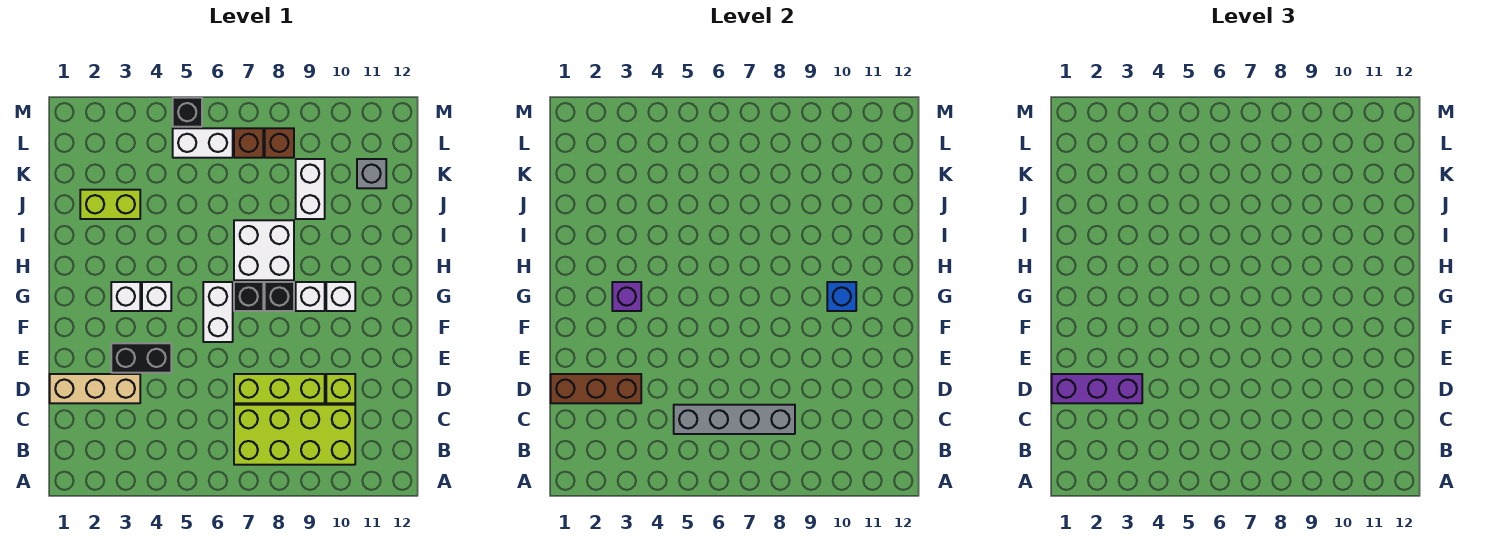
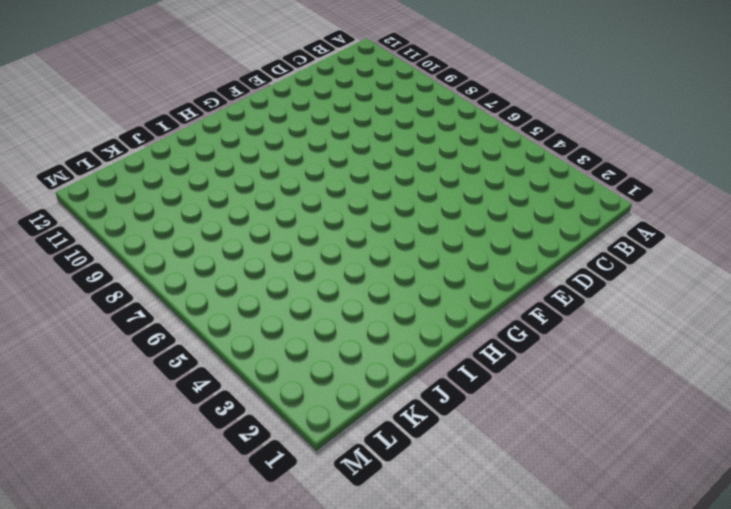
none -> lime brick B7:C10 level 1
none -> tan brick D1:D3 level 1
none -> lime brick D7:D9 level 1

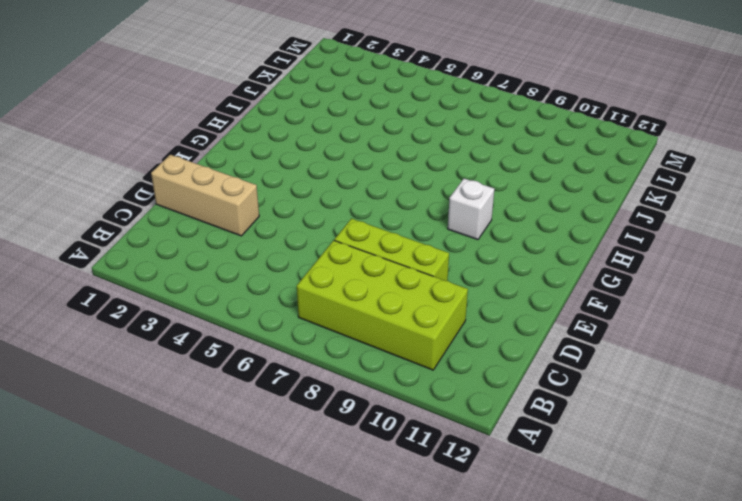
none -> lime brick D10 level 1
none -> black brick E3:E4 level 1
none -> white brick F6:G6 level 1

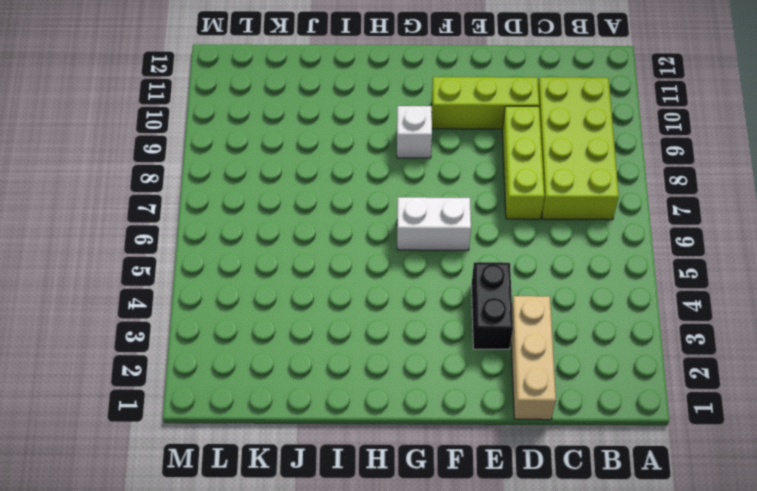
lime brick D10:F10 level 1 -> lime brick D10 level 1
none -> white brick G3 level 1
none -> white brick G4 level 1
none -> black brick G7 level 1

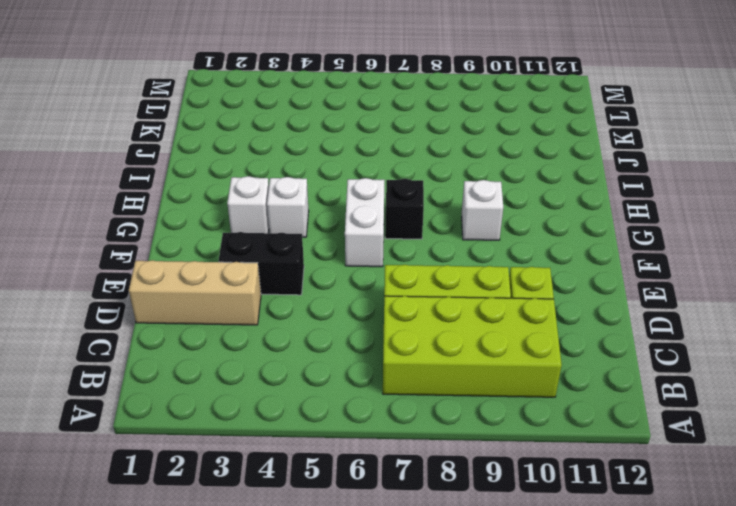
none -> black brick G8 level 1
none -> white brick G10 level 1
none -> white brick H7:I8 level 1

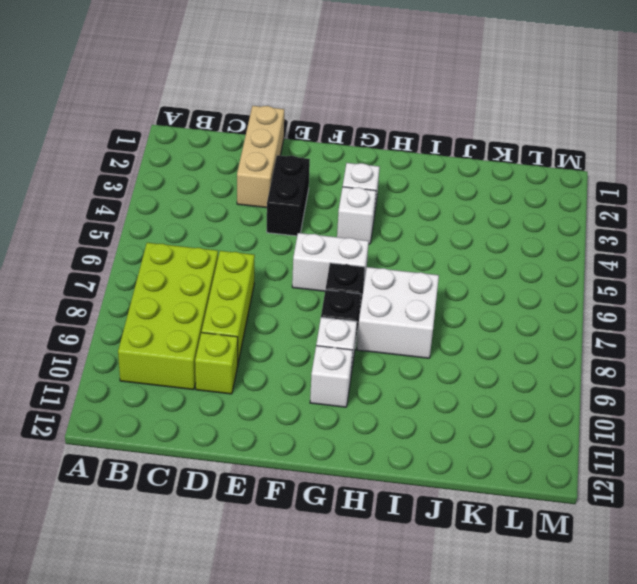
none -> lime brick J2:J3 level 1
none -> white brick J9:K9 level 1
none -> grey brick K11 level 1

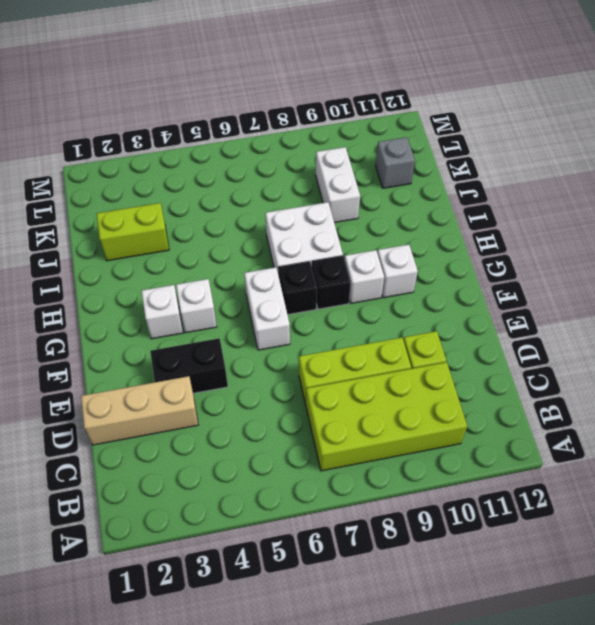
none -> white brick L5:L6 level 1
none -> brown brick L7 level 1
none -> brown brick L8 level 1

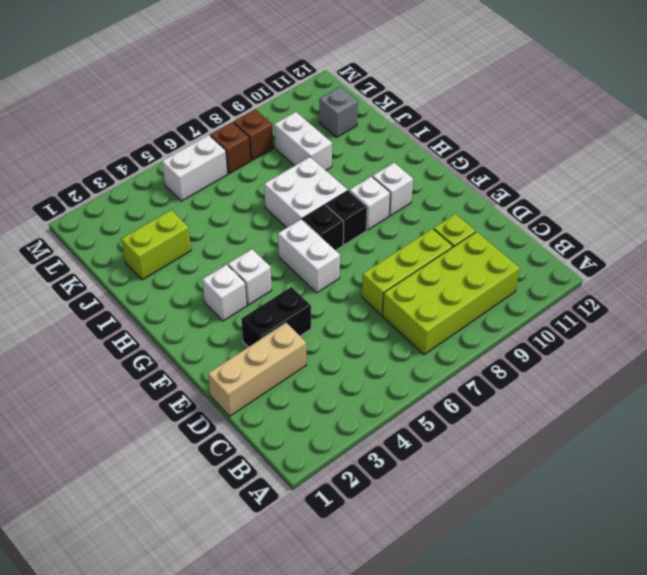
none -> black brick M5 level 1
none -> grey brick C5:C8 level 2
none -> brown brick D1:D3 level 2

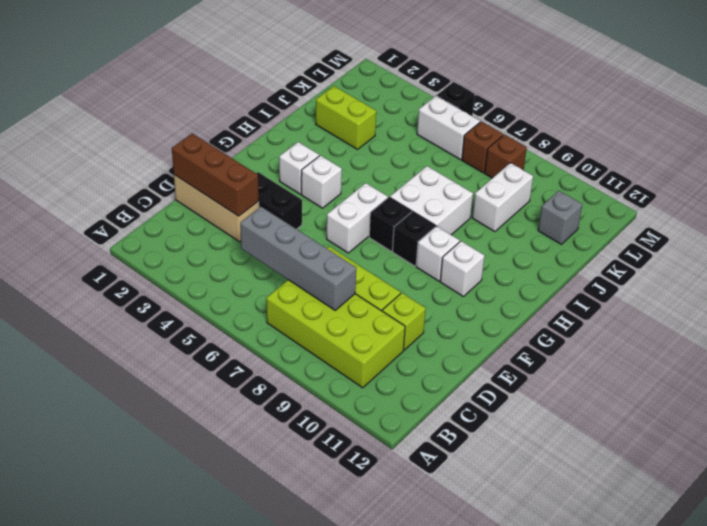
none -> purple brick G3 level 2
none -> blue brick G10 level 2
none -> purple brick D1:D3 level 3

